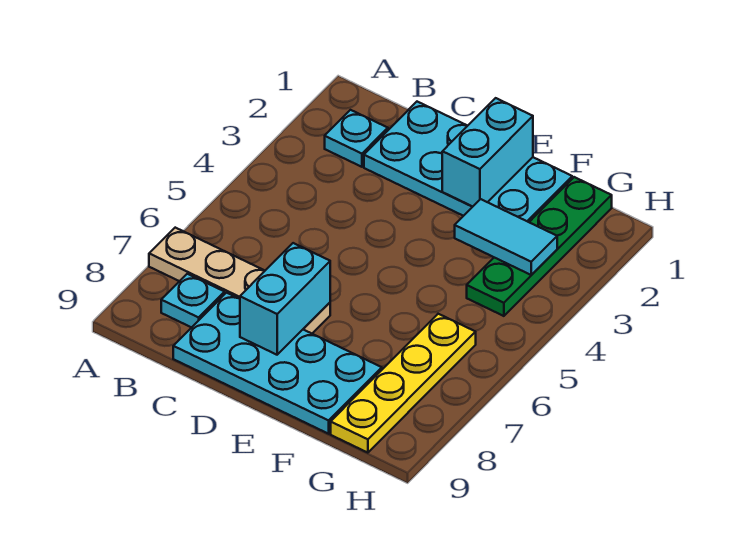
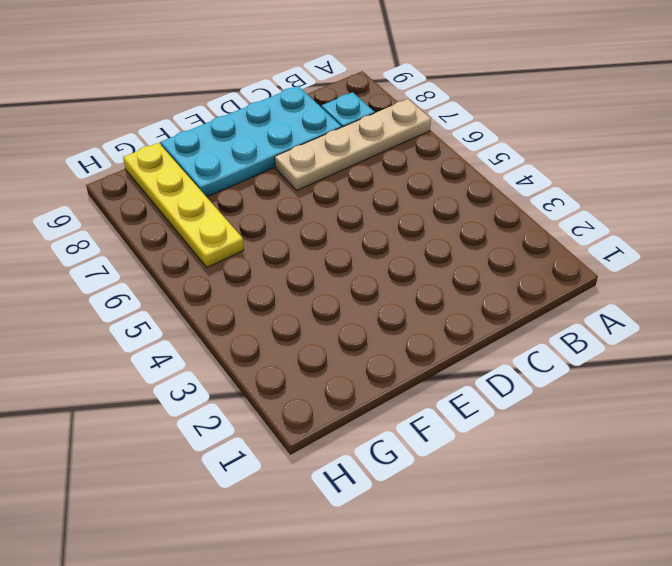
none -> cyan plate B2 level 1
none -> cyan plate C1:F2 level 1

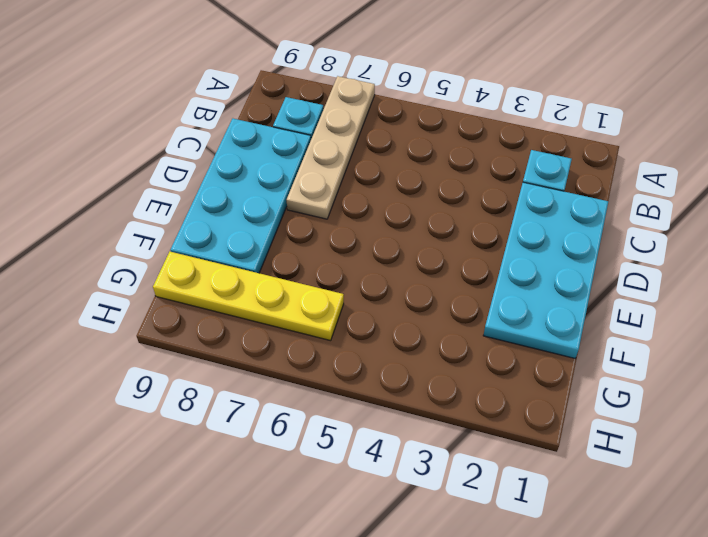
none -> green plate G1:G4 level 1
none -> cyan brick D7:D8 level 2

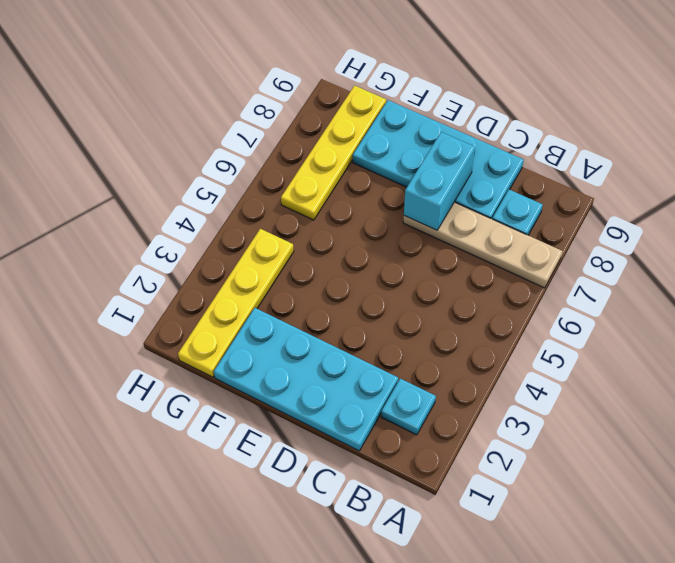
yellow plate G1:G4 level 1 -> green plate G1:G4 level 1
none -> cyan brick E1:E2 level 2
none -> cyan tile F3:G3 level 2

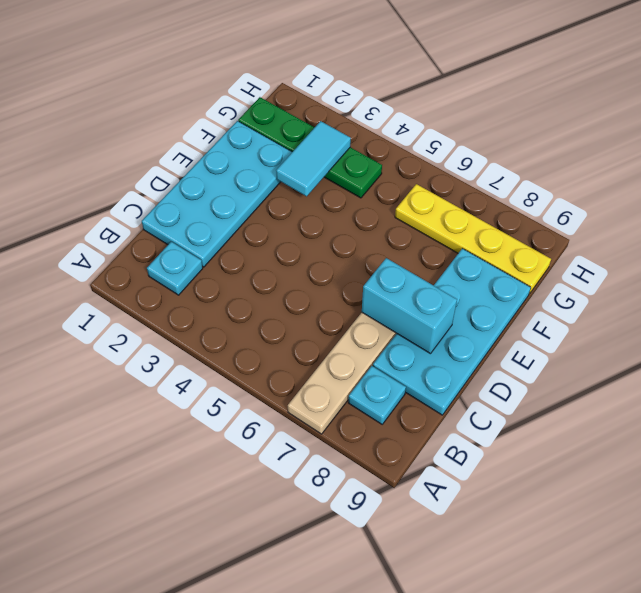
none -> cyan brick E1:E2 level 2

